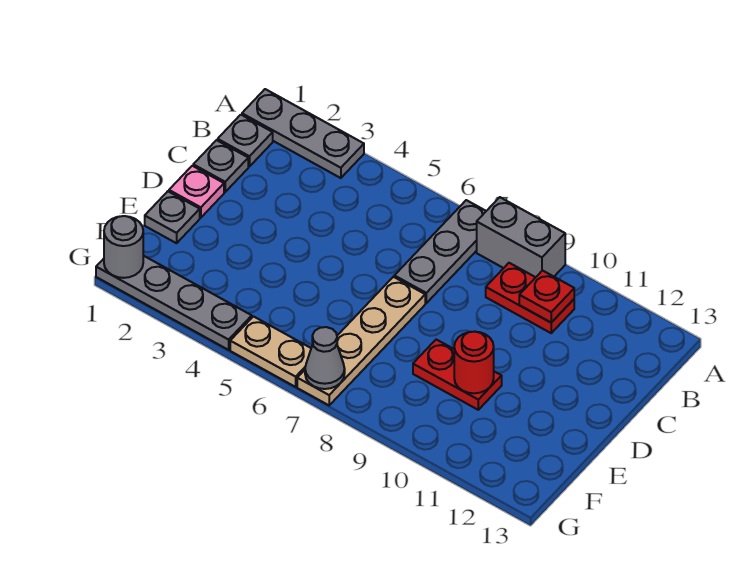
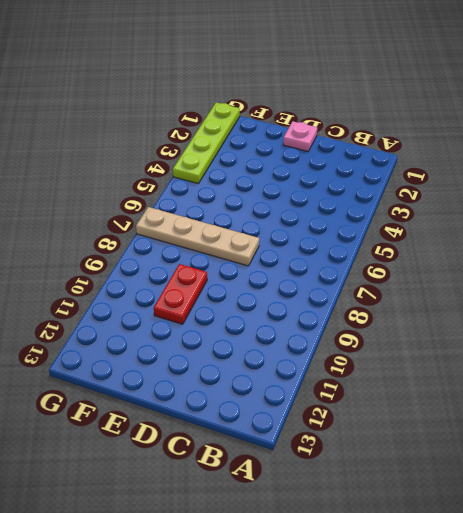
lime plate G1:G4 level 1 -> grey plate G1:G4 level 1
none -> grey plate A1:A3 level 1
none -> grey plate A7:C7 level 1
none -> grey brick A8:A9 level 1

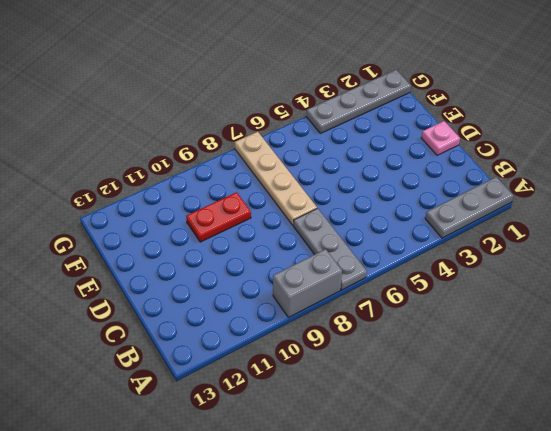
none -> grey plate B1 level 1
none -> red plate B9:B10 level 1
none -> grey plate C1 level 1

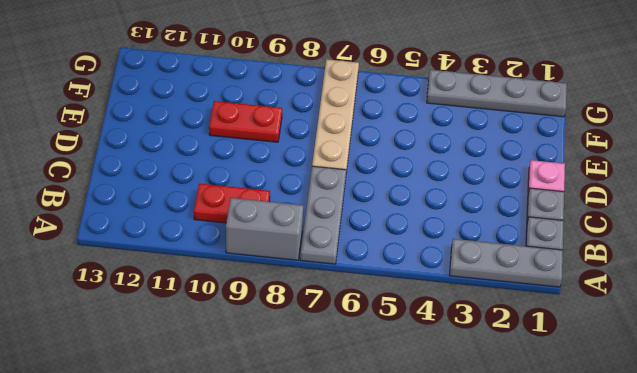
none -> grey plate E1 level 1
none -> tan plate G5:G6 level 1
none -> red plate B10 level 2

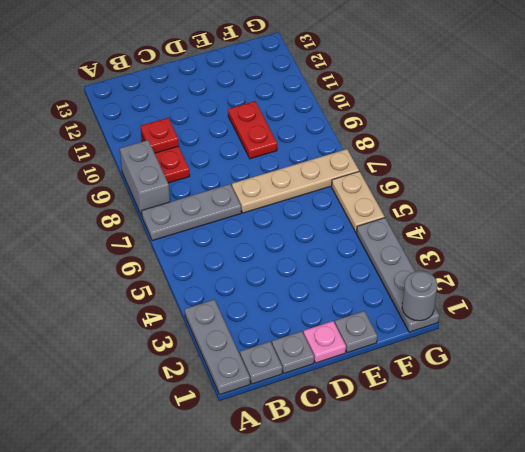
none -> red round brick E10 level 2
none -> grey cone G7 level 2

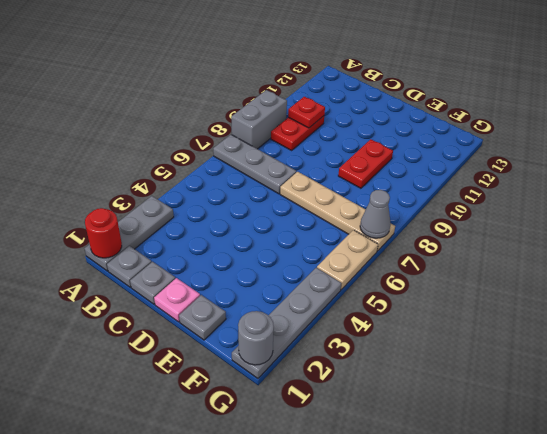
red round brick A1 level 2 -> red round brick E10 level 2

